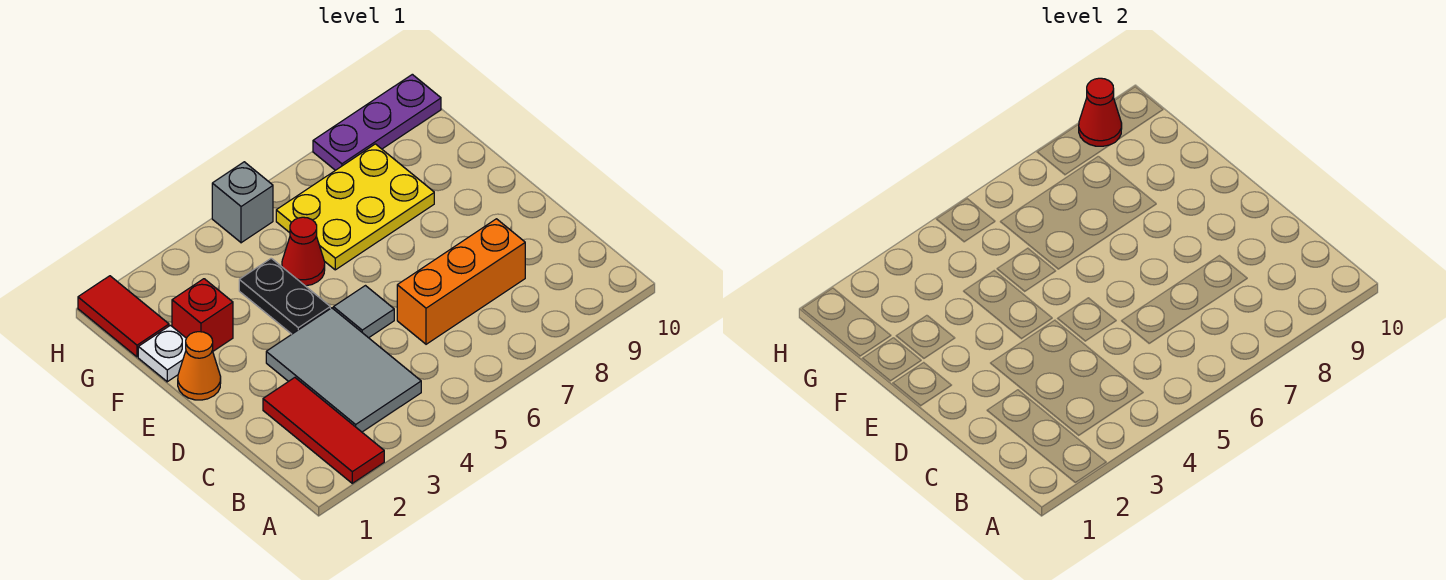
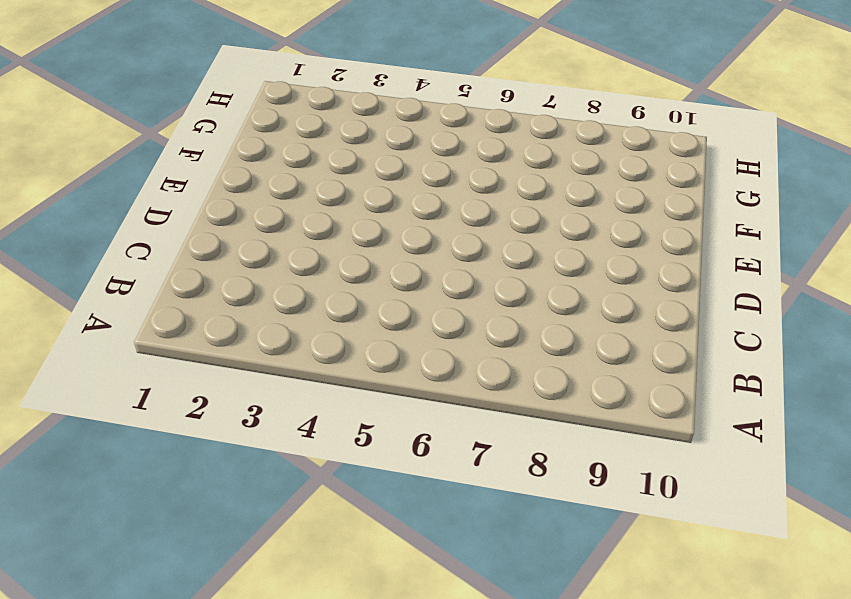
none -> red tile A2:C2 level 1
none -> grey tile B3:D4 level 1
none -> orange brick C6:C8 level 1

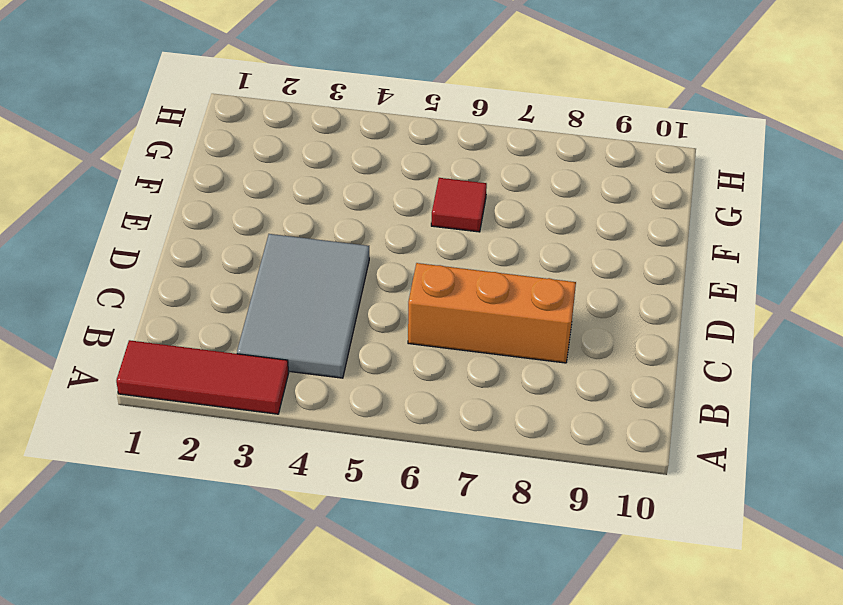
red tile A1:A3 level 1 -> red tile A2:C2 level 1
red tile F6 level 1 -> yellow plate F6:G8 level 1
none -> grey tile D5 level 1
none -> orange cone E1 level 1
none -> black plate E4:F4 level 1

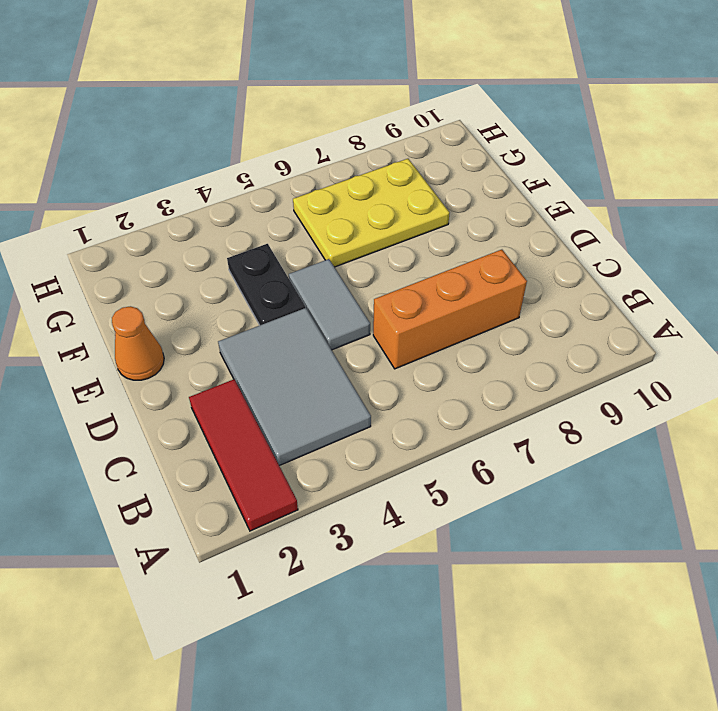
grey tile D5:E5 level 1 -> grey tile D5 level 1
none -> white plate F1 level 1
none -> red brick F2 level 1
none -> red cone F5 level 1

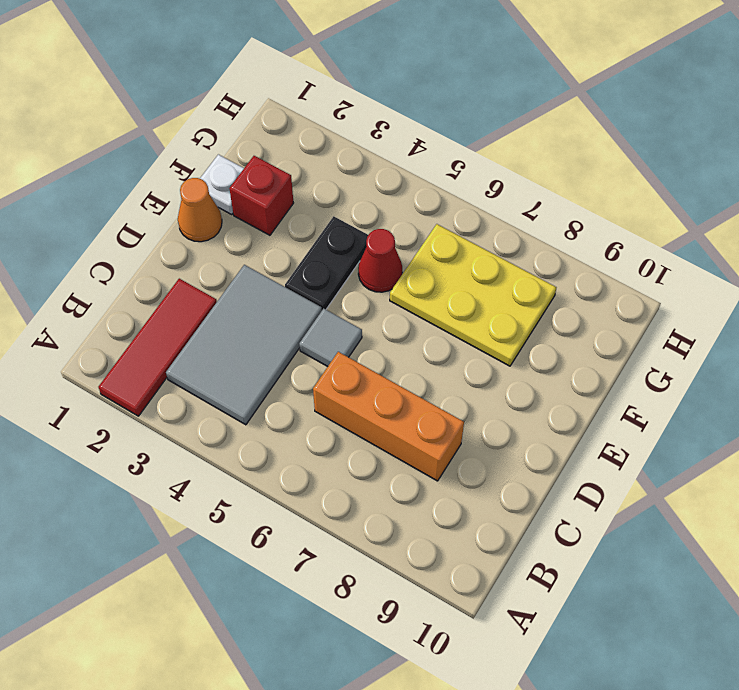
none -> red tile G1:H1 level 1
none -> grey brick H5 level 1
none -> purple plate H8:H10 level 1

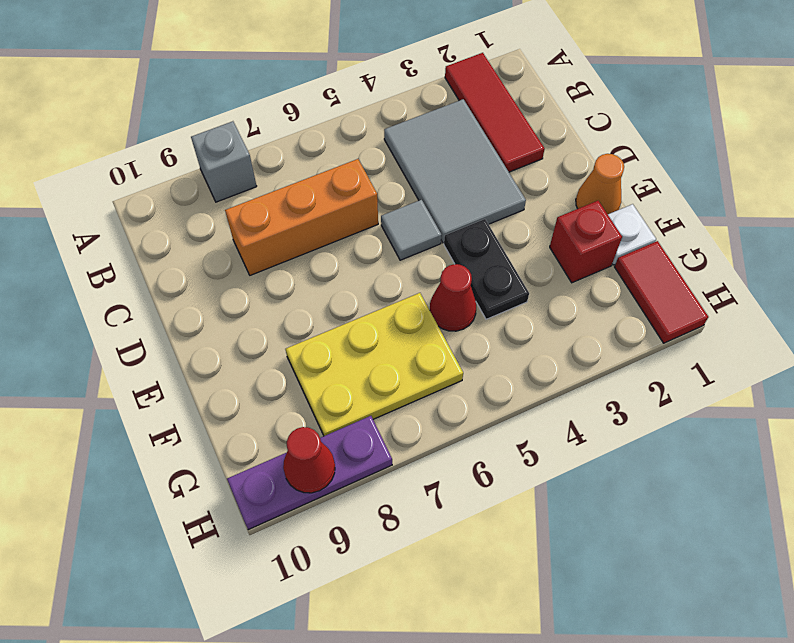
grey brick A8 level 1 -> grey brick H5 level 1

